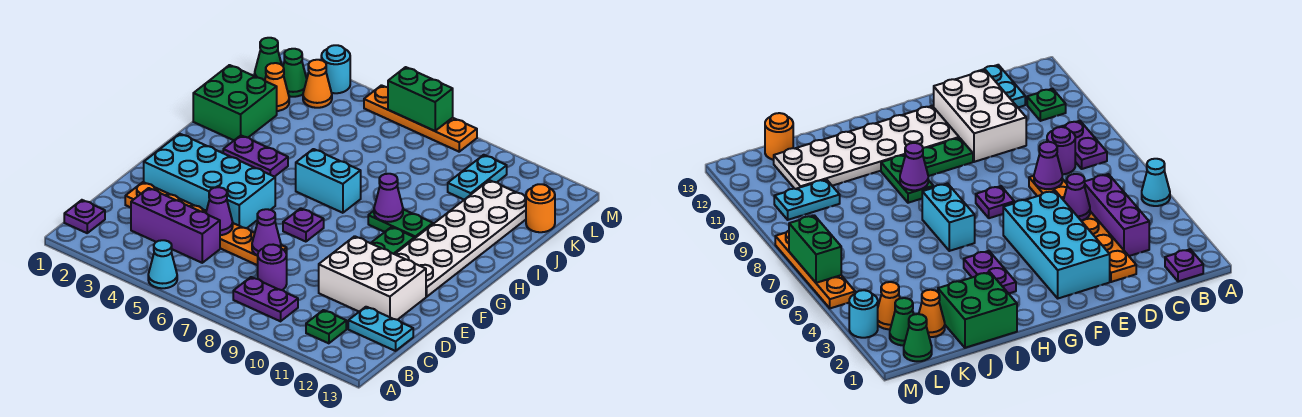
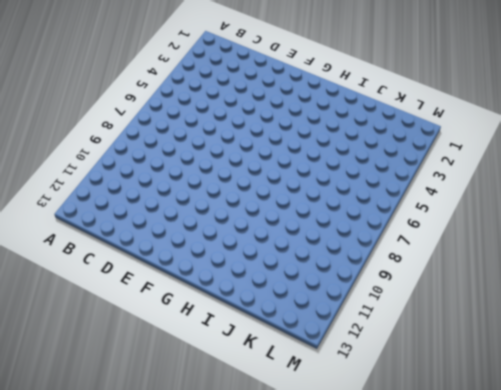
none -> cyan cone A5 level 1
none -> purple plate B1 level 1
none -> purple plate B8:B9 level 1

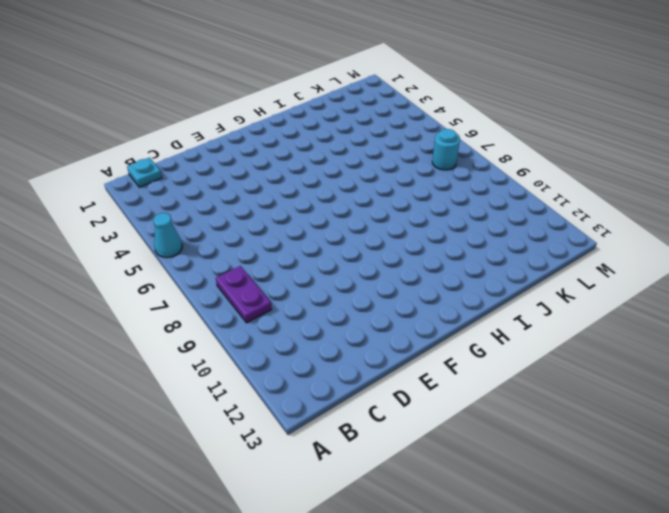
cyan plate B1 level 1 -> purple plate B1 level 1
cyan round brick L7 level 1 -> cyan round brick M3 level 1
none -> green plate B11 level 1
none -> purple brick C3:C5 level 1
none -> purple round brick C8 level 1

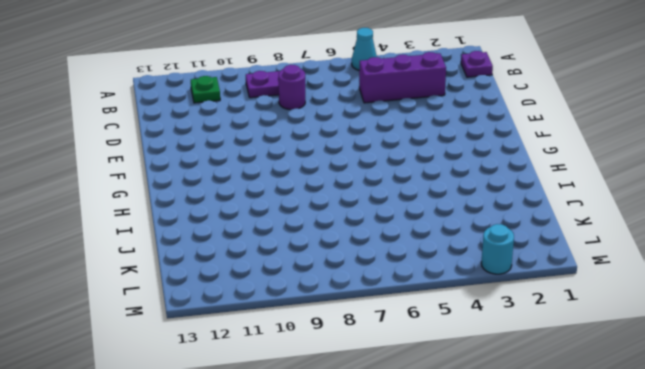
none -> cyan plate C12:C13 level 1
none -> orange plate D2:D7 level 1
none -> white brick D10:E12 level 1

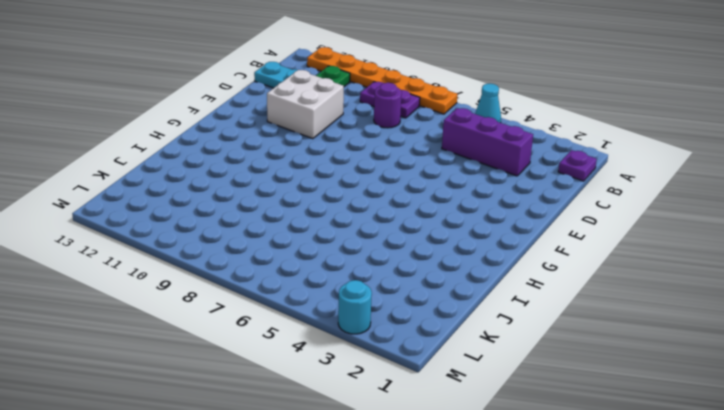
orange plate A7:A12 level 1 -> orange plate D2:D7 level 1
white brick D10:E11 level 1 -> white brick D10:E12 level 1
none -> cyan brick E2:F5 level 1
none -> purple plate F7 level 1
none -> green plate F10:G10 level 1

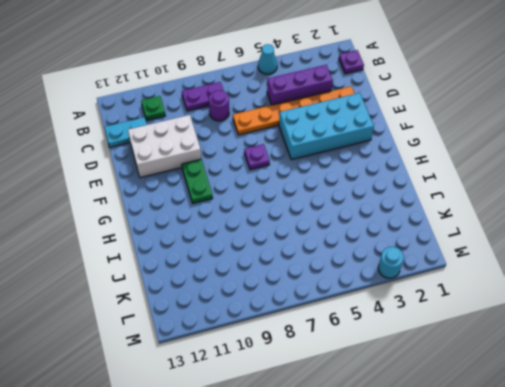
none -> white plate F11:K12 level 1
none -> purple plate H3:H4 level 1
none -> cyan brick H6:H7 level 1

